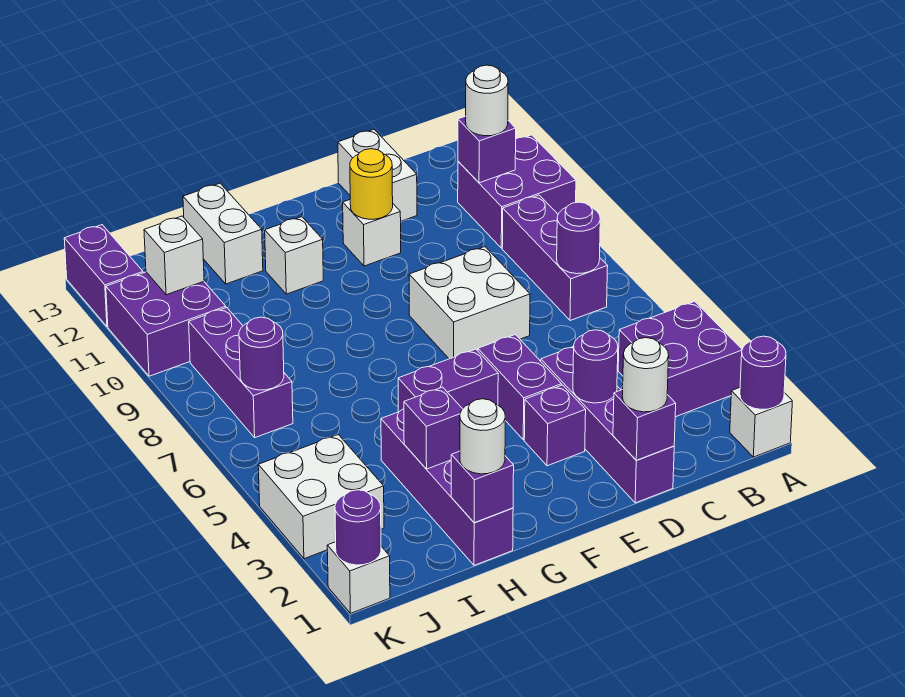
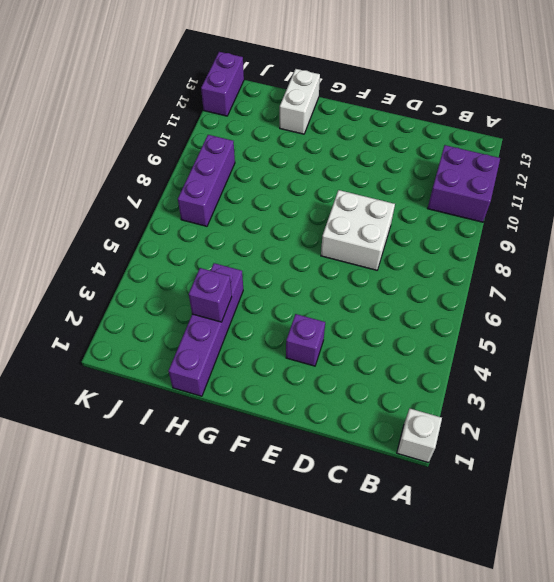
none -> purple brick A3:B4 level 1
none -> purple brick B7:B9 level 1
none -> purple brick D1:D4 level 1
none -> white brick D12:D13 level 1

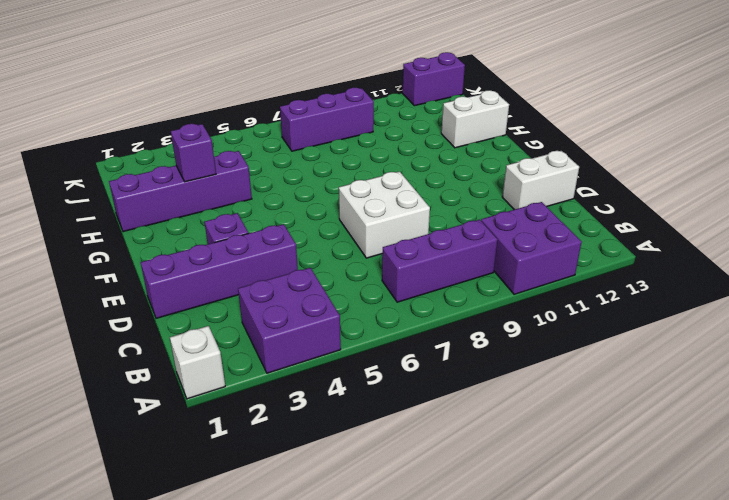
none -> purple brick E4:E5 level 1
none -> white brick E11 level 1
none -> purple brick F5:G5 level 1
none -> white brick G11 level 1

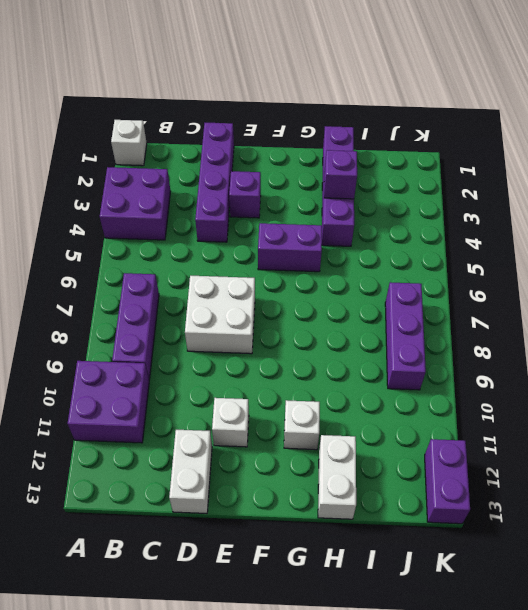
none -> purple brick E4:E5 level 1
none -> white brick J3:K4 level 1
none -> purple brick J10:K11 level 1
none -> white brick K1 level 1

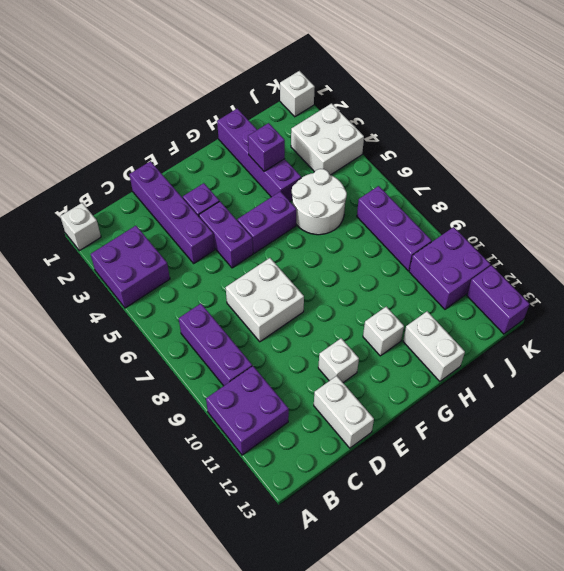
white round brick H5:I6 level 1 -> none
none -> purple round brick A1 level 2
none -> purple round brick B7 level 2
none -> purple brick B11 level 2
none -> purple brick D1 level 2

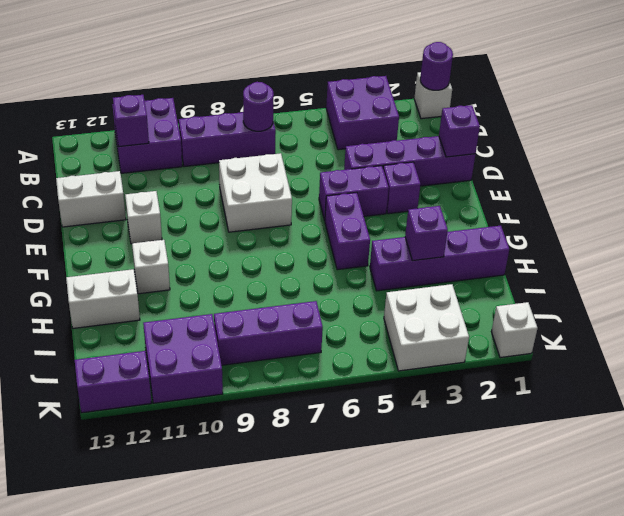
none -> purple round brick D3 level 2
none -> yellow round brick E11 level 2
none -> purple brick H1 level 2
none -> purple round brick J7 level 2

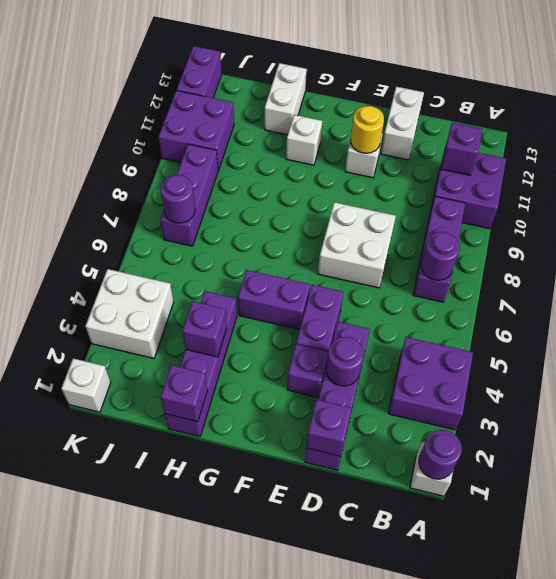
none -> white brick J11 level 2
none -> purple round brick K1 level 2
none -> white round brick B11 level 3
none -> white round brick D1 level 3

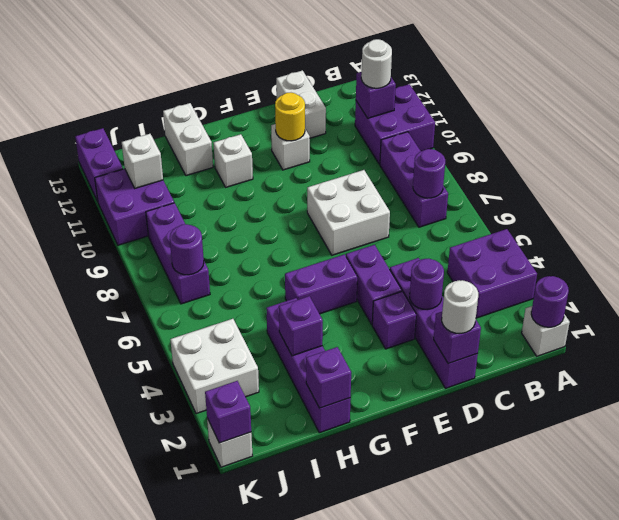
purple brick K1 level 2 -> purple round brick K1 level 2
none -> white round brick H1 level 3

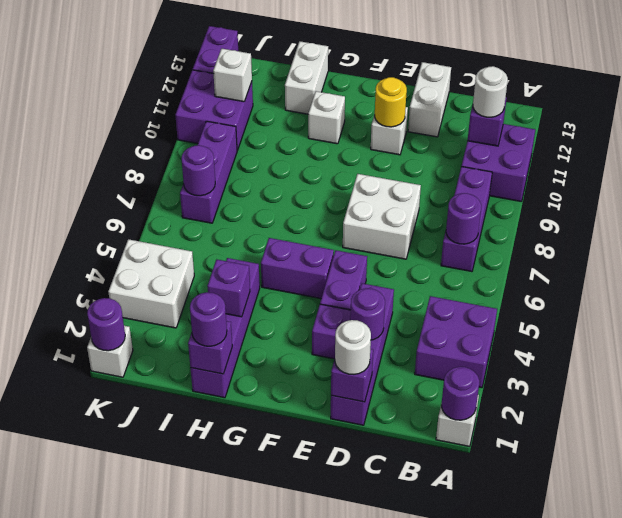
purple round brick H1 level 3 -> white round brick H1 level 3

